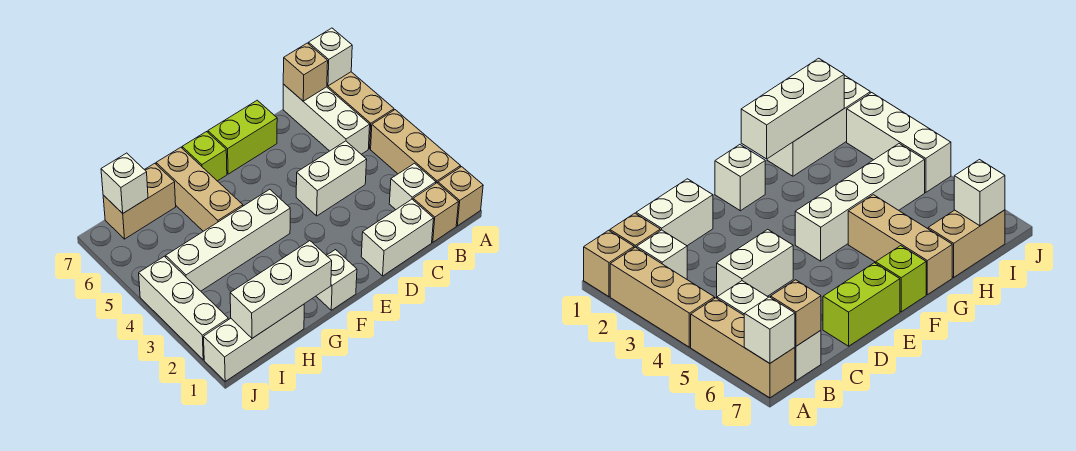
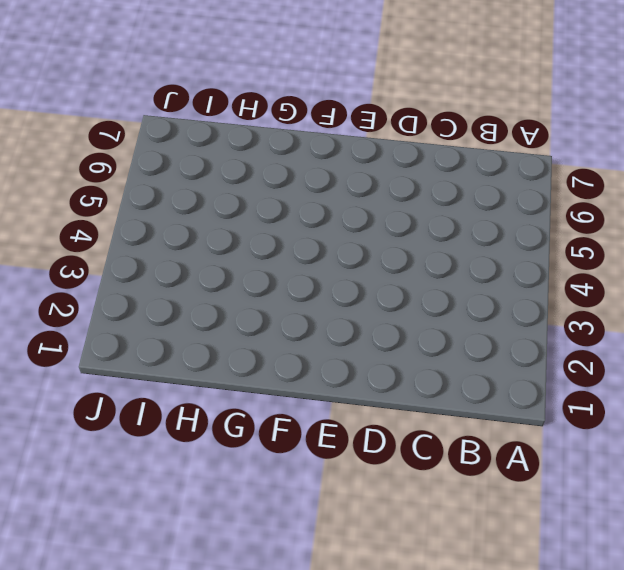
none -> tan brick A1 level 1
none -> tan brick A2:A4 level 1
none -> tan brick A5:A7 level 1

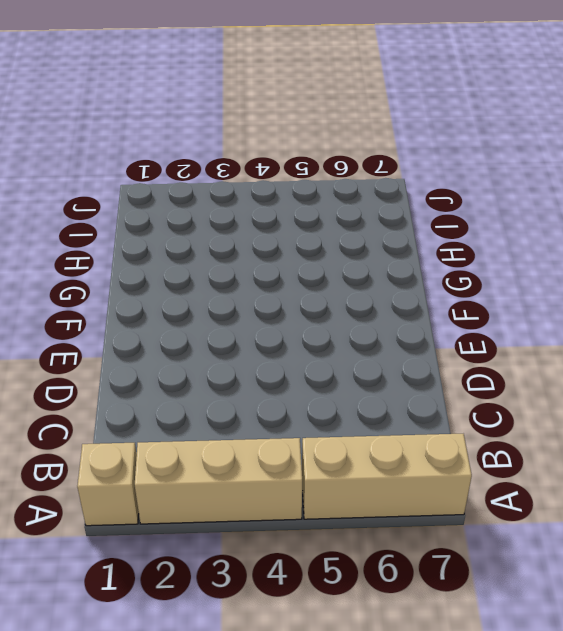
none -> tan brick B1 level 1
none -> white brick B2 level 1
none -> white brick B5:B7 level 1

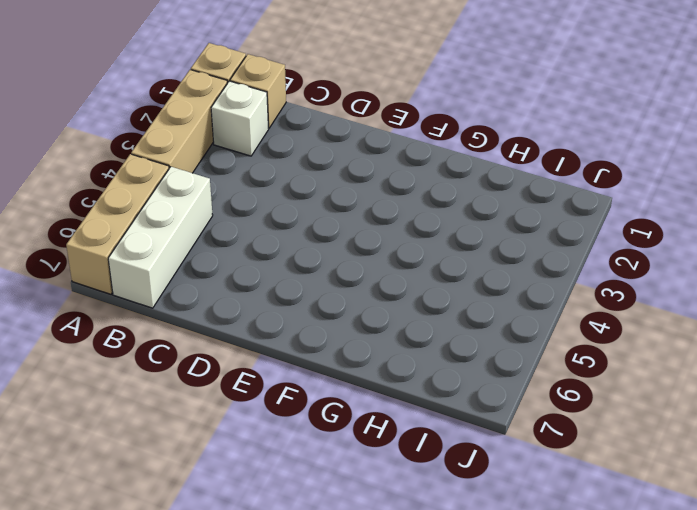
none -> white brick C1:D1 level 1
none -> white brick C4:D4 level 1
none -> lime brick D7:E7 level 1

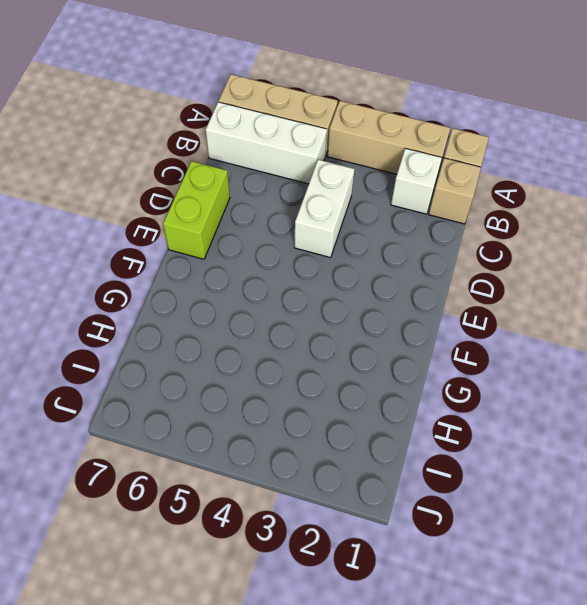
none -> white brick C1:D1 level 1
none -> white brick F1 level 1
none -> white brick F4:I4 level 1

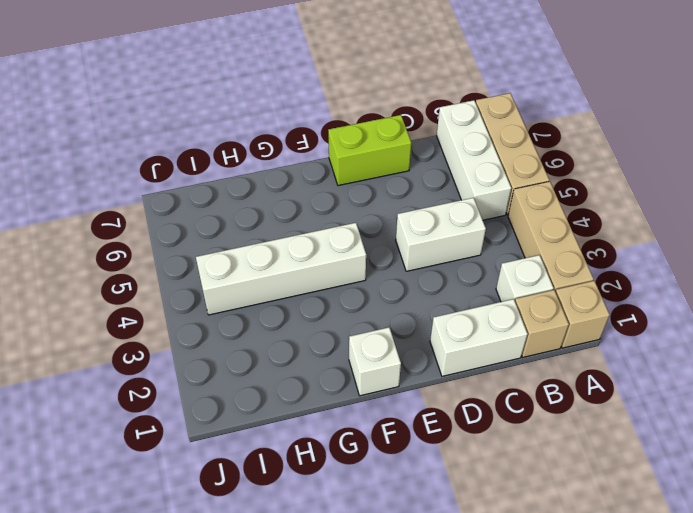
none -> lime brick F7 level 1
none -> tan brick G5:G7 level 1
none -> white brick H1:J1 level 1

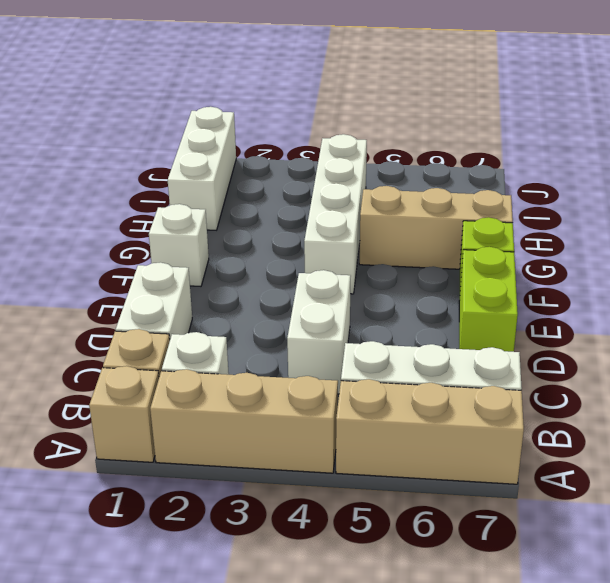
none -> tan brick H7:I7 level 1
none -> white brick J2:J4 level 1
none -> white brick A7 level 2

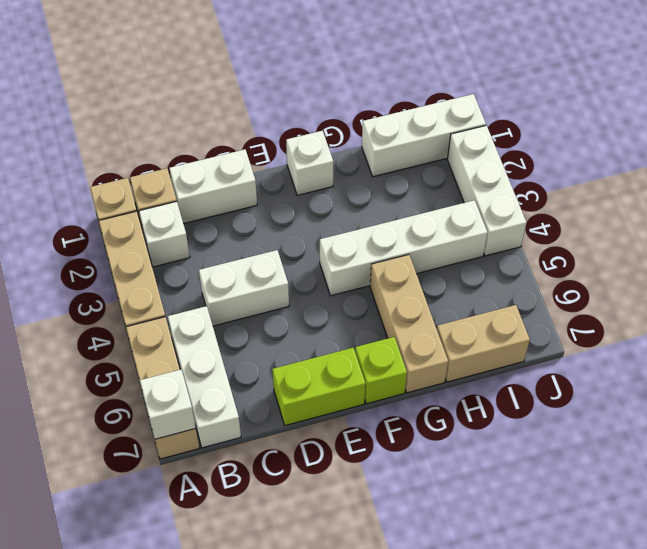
none -> tan brick B7 level 2
none -> white brick G1:I1 level 2
none -> white brick I7 level 2

